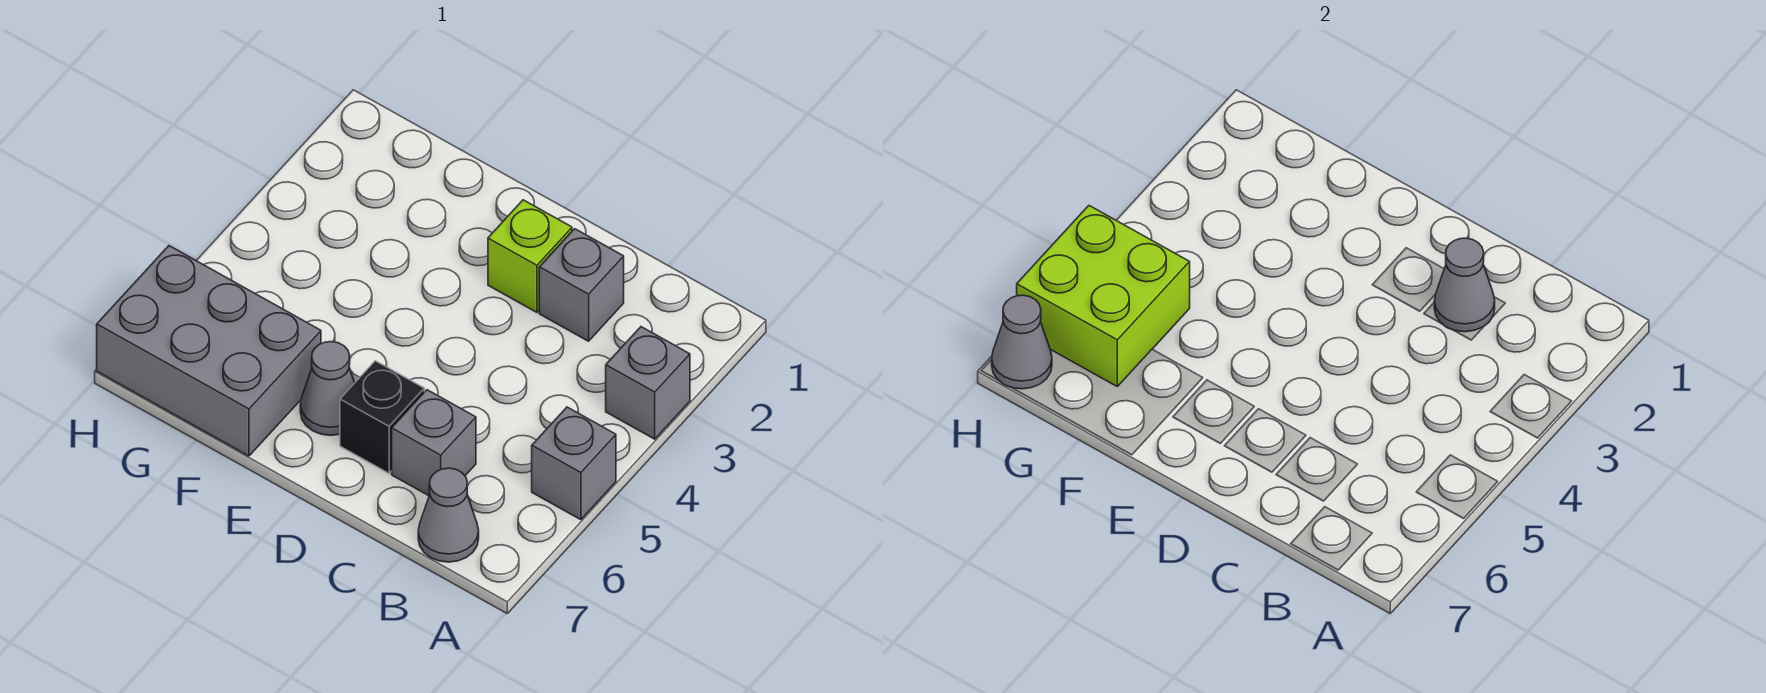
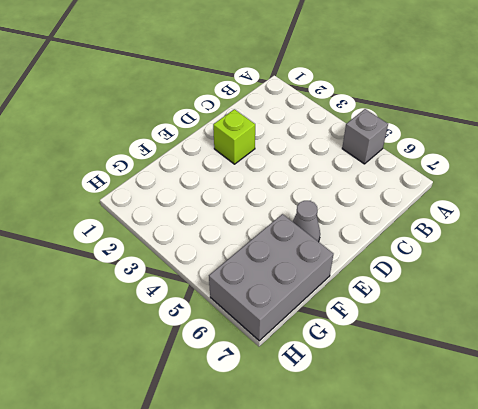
none -> grey brick A3 level 1
none -> grey cone B7 level 1
none -> grey brick C2 level 1

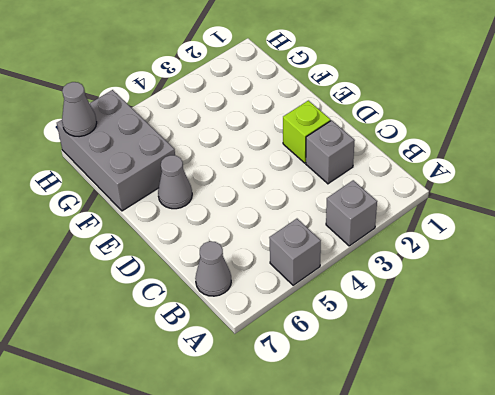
none -> grey brick C6 level 1
none -> black brick D6 level 1
none -> grey cone C2 level 2

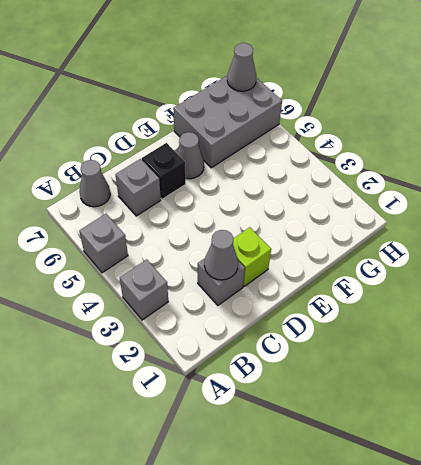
none -> lime brick G5:H6 level 2

